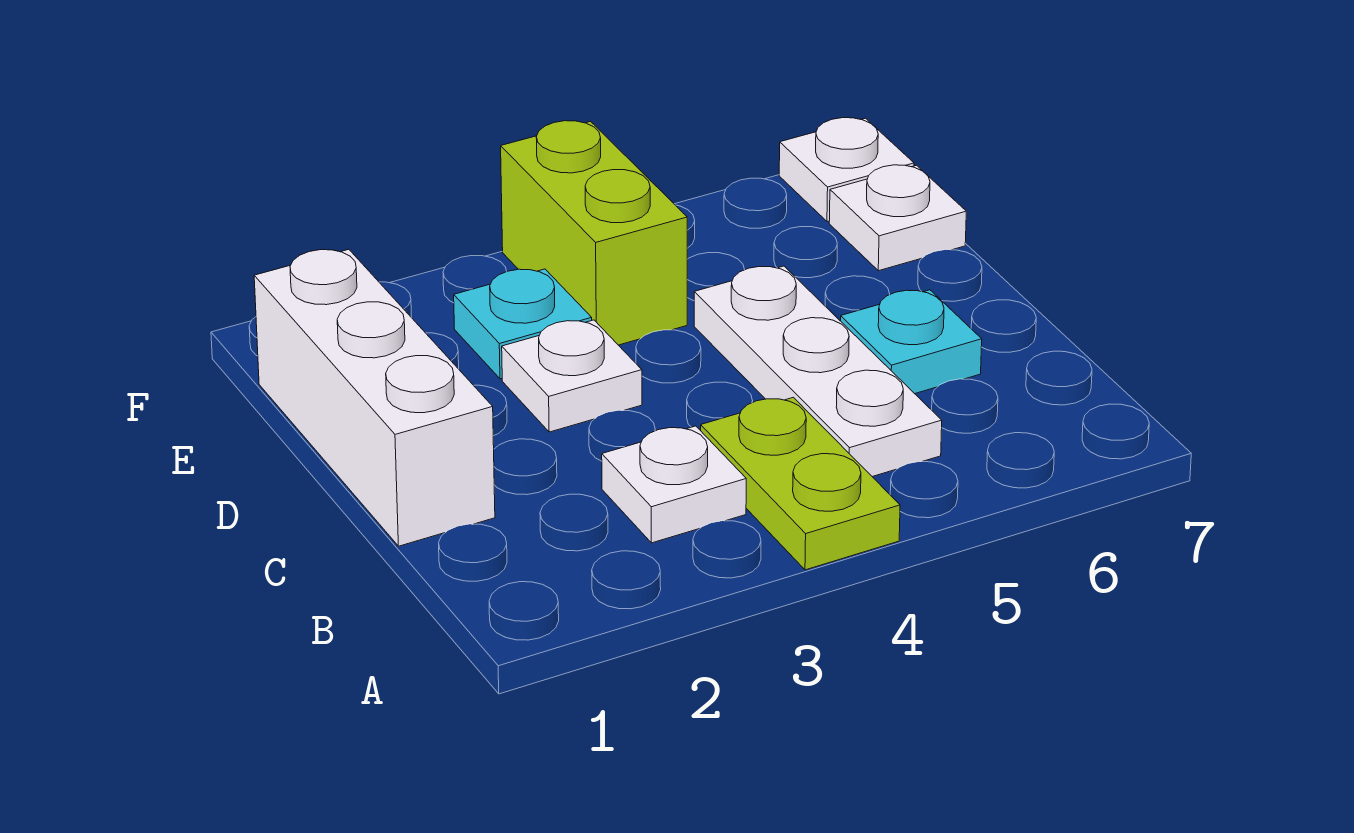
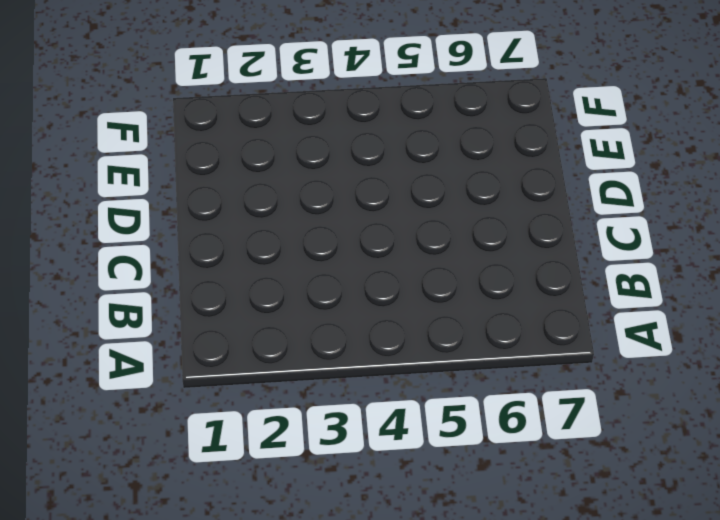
none -> lime plate A4:B4 level 1
none -> white plate B3 level 1

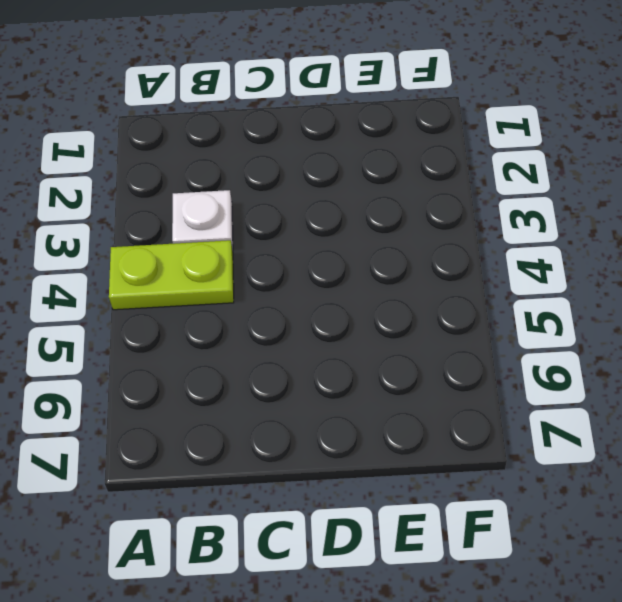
none -> white plate B5:D5 level 1
none -> white brick C1:E1 level 1

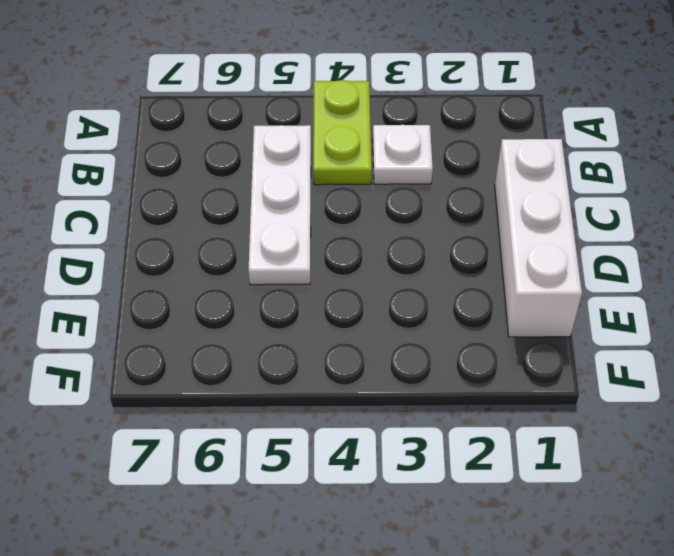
none -> cyan plate C6 level 1
none -> white plate D3 level 1

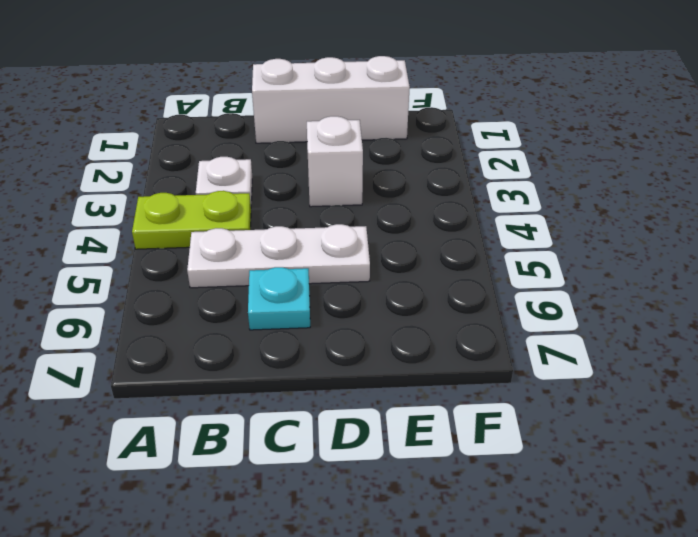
white brick D3 level 1 -> white plate D3 level 1
none -> cyan plate E3 level 1
none -> lime brick E4:F4 level 1

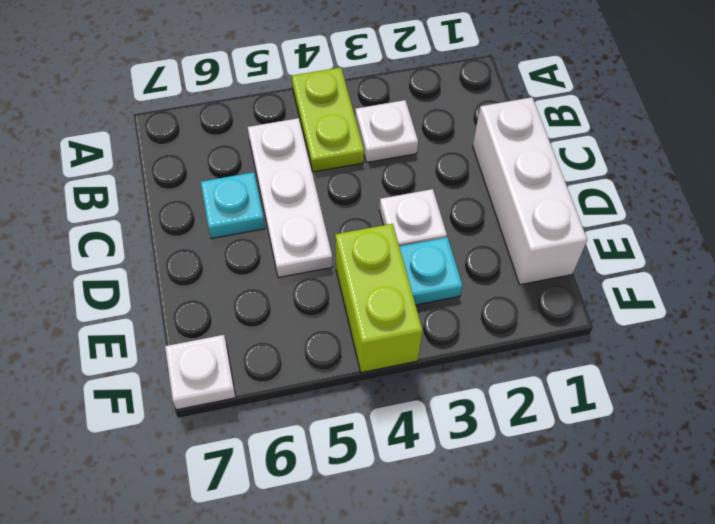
none -> white plate E7 level 1

